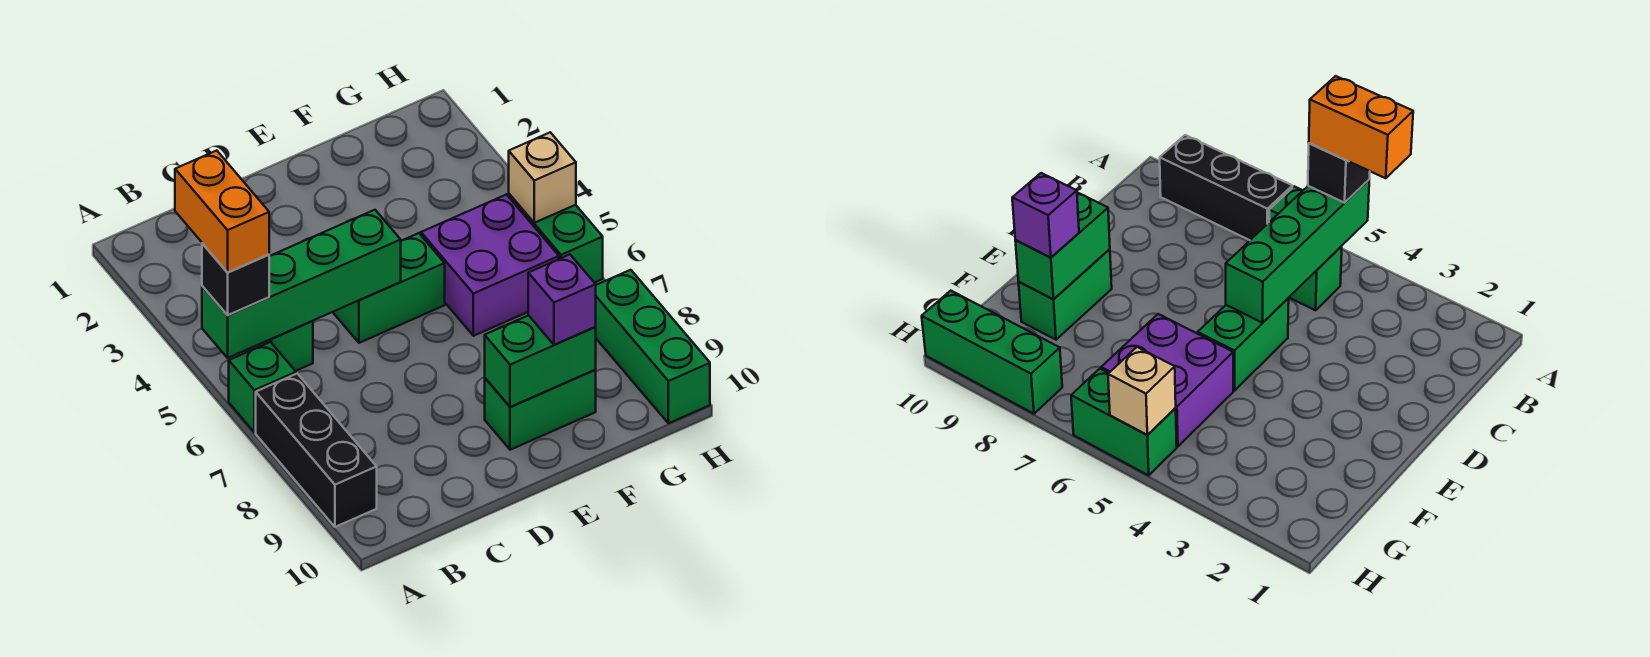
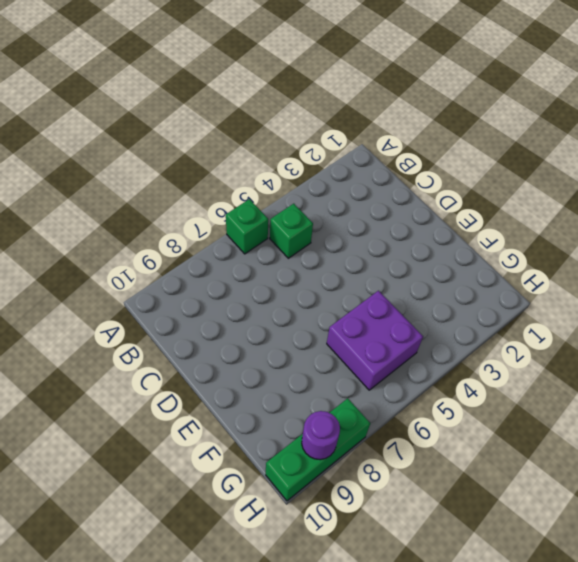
purple round brick H9 level 2 -> none
none -> black brick A7:A9 level 1
none -> green brick D5:E5 level 1
none -> green brick E9:F9 level 1

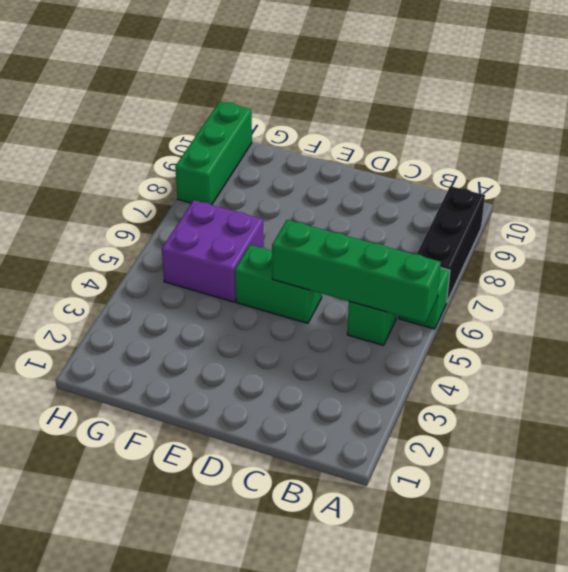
none -> green brick E9:F9 level 1
none -> green brick H5:H6 level 1
none -> green brick E9:F9 level 2

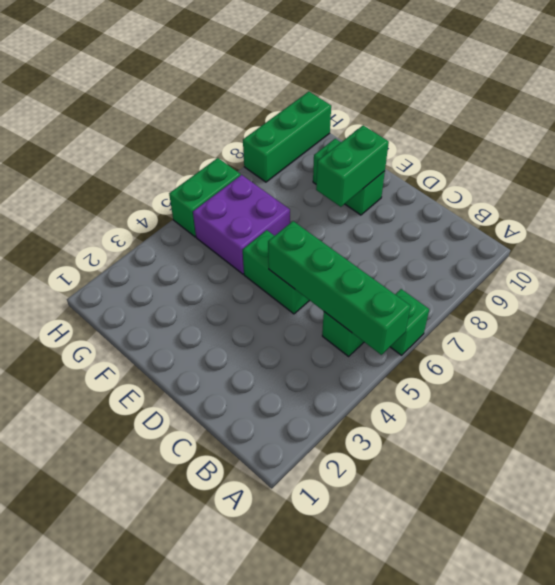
green brick E8:E9 level 2 -> green brick E9:F9 level 2
none -> black brick A7:A9 level 1
none -> tan brick H5 level 2
none -> black brick A5 level 3

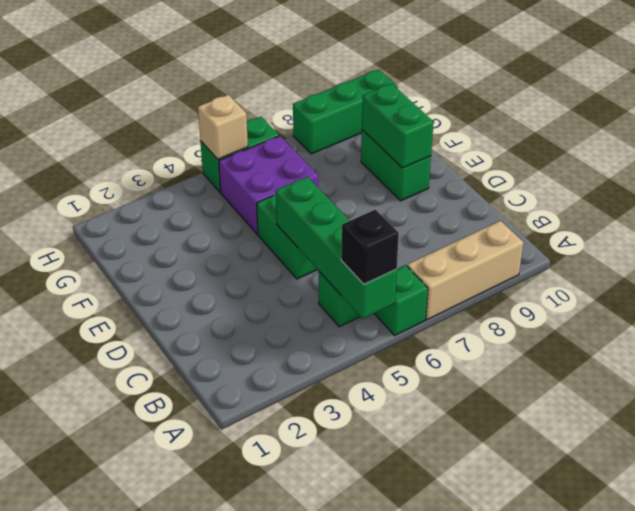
tan brick A7:A9 level 1 -> black brick A7:A9 level 1
none -> purple brick F9 level 3
none -> orange brick A4:A5 level 4

